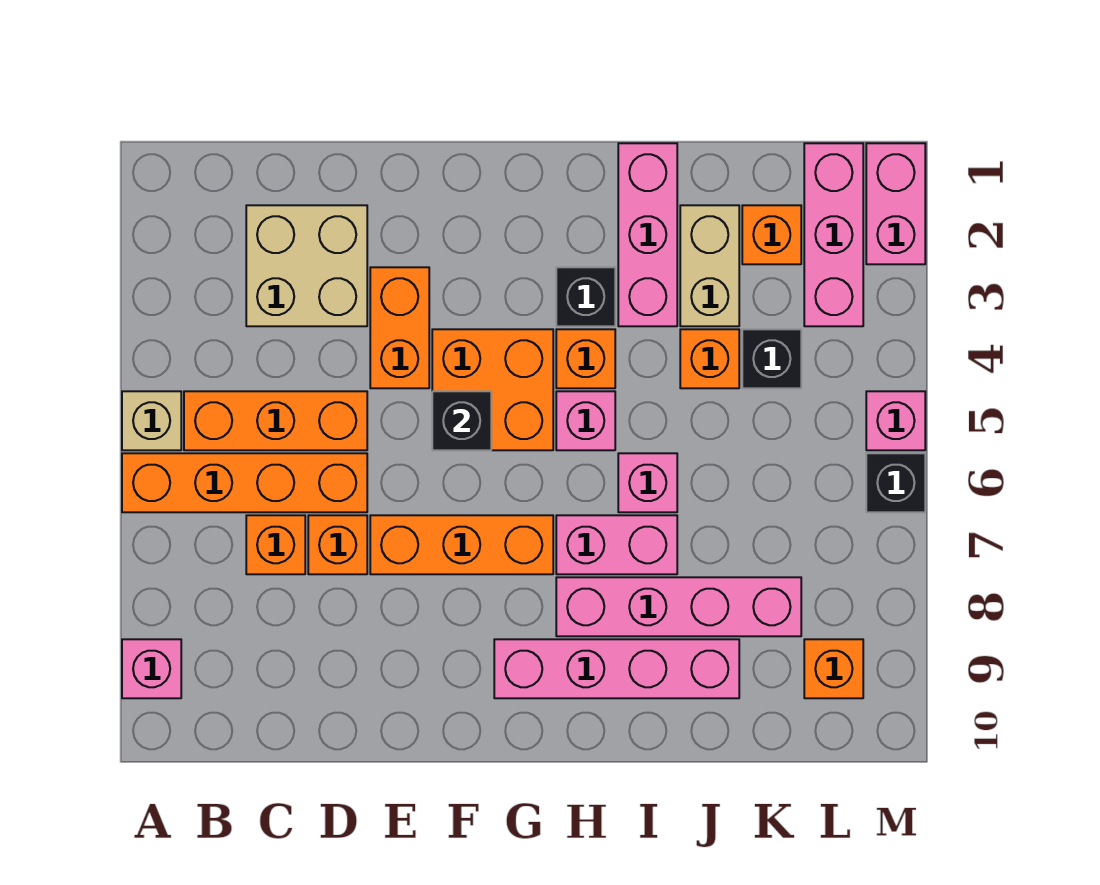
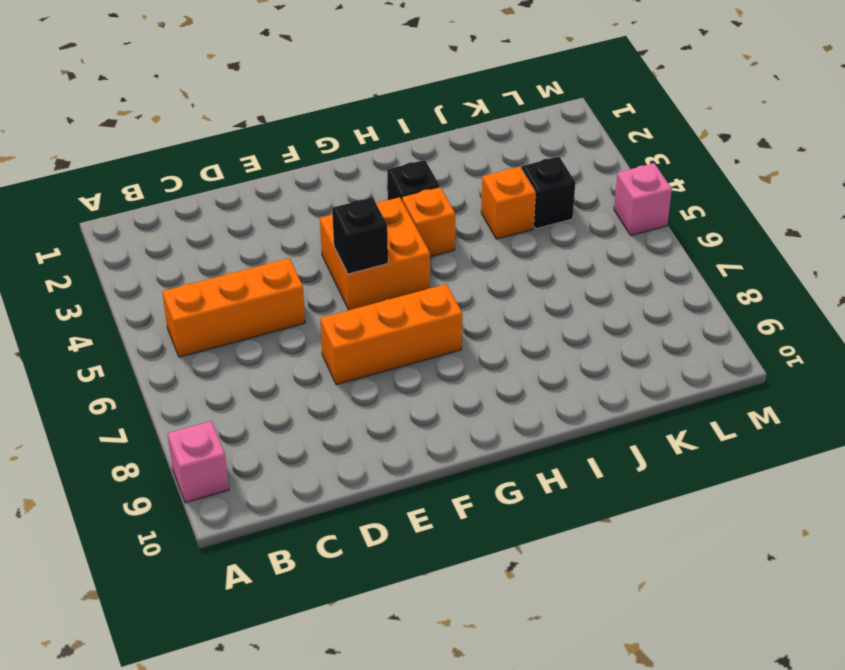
none -> tan brick A5 level 1
none -> orange brick A6:D6 level 1
none -> tan brick C2:D3 level 1

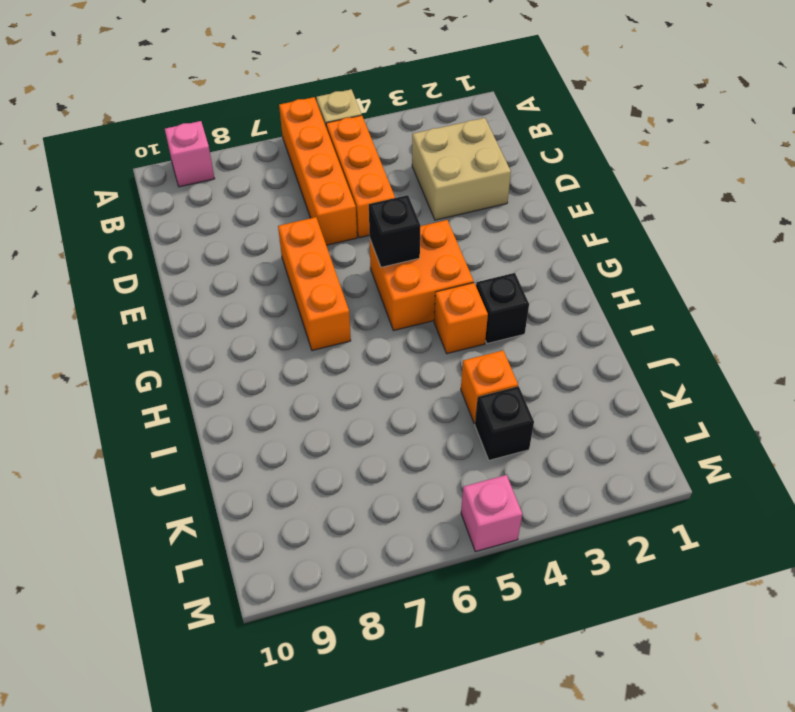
none -> orange brick C7 level 1
none -> orange brick D7 level 1
none -> orange brick E3:E4 level 1

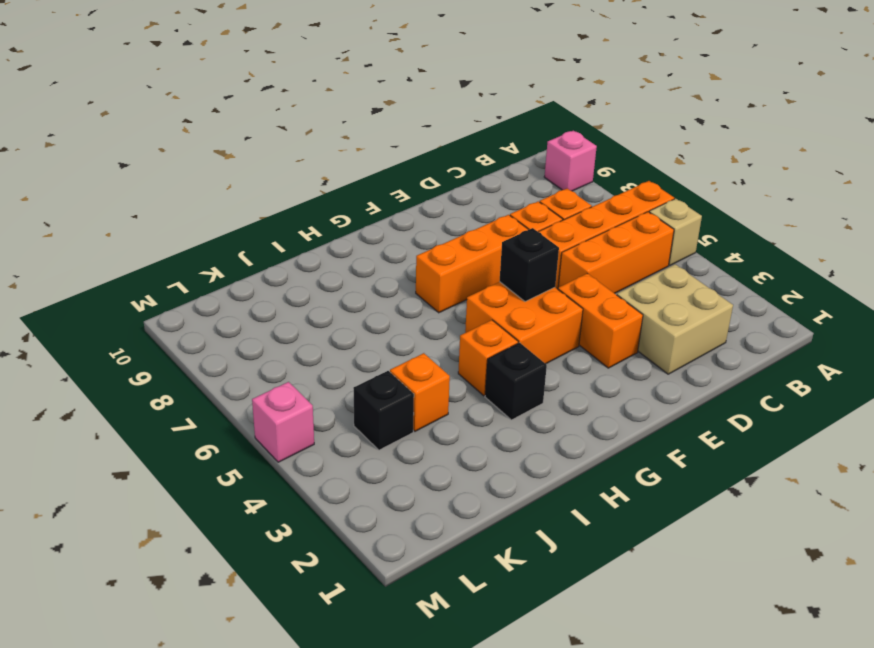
none -> pink brick G9:J9 level 1
none -> pink brick H5 level 1
none -> pink brick H7:I7 level 1

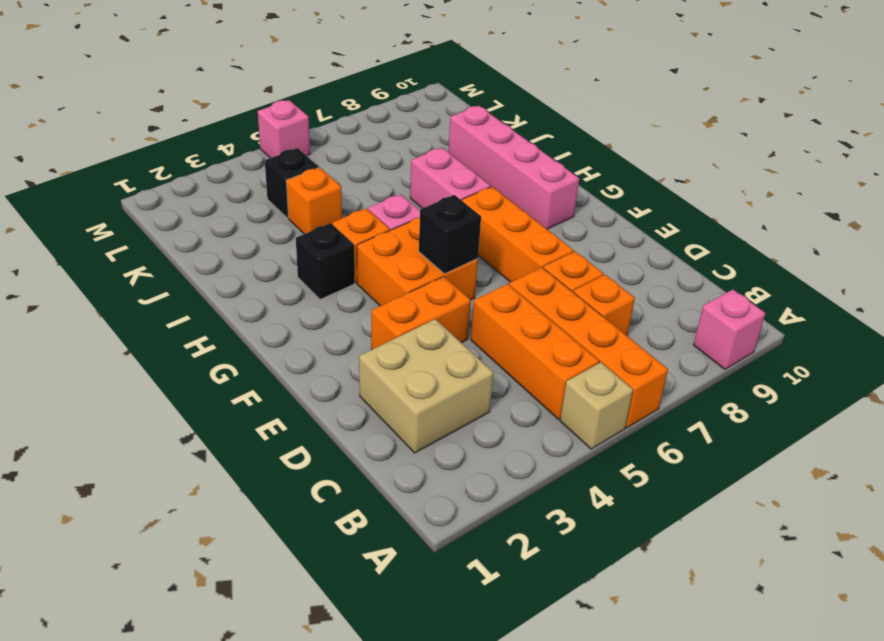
none -> pink brick H8:K8 level 1
none -> pink brick I1:I3 level 1
none -> pink brick I6 level 1

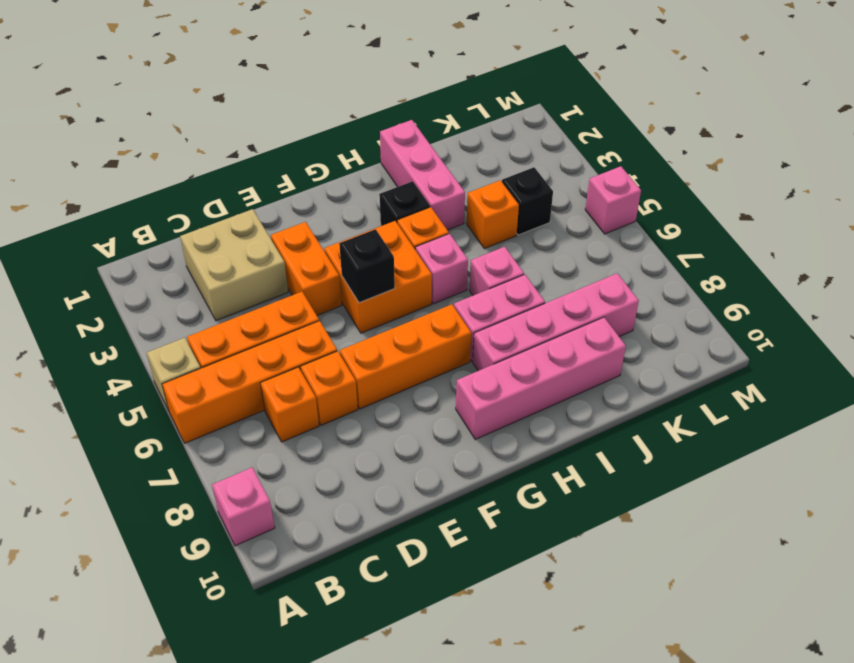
none -> tan brick J2:J3 level 1
none -> orange brick K2 level 1
none -> pink brick L1:L3 level 1

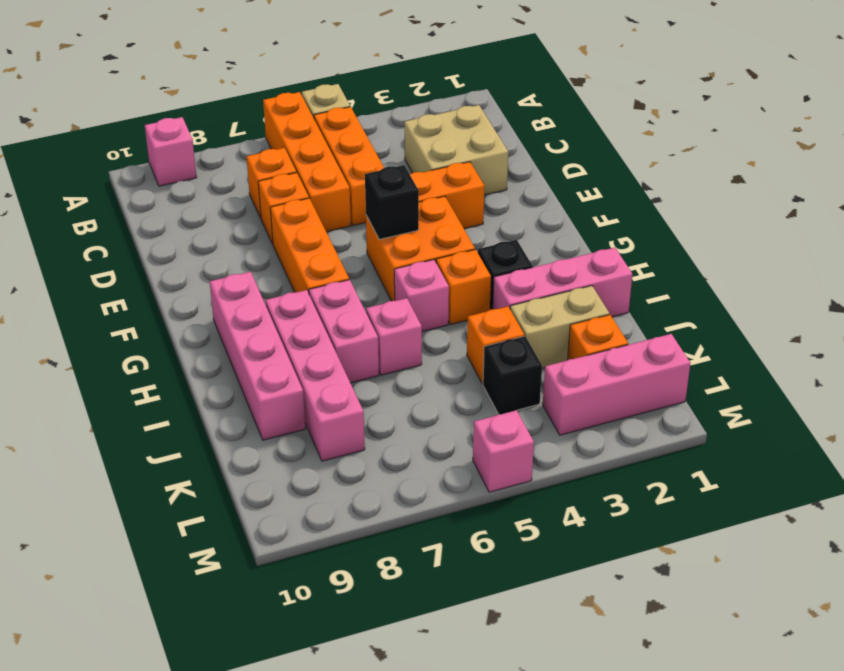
none -> orange brick L9 level 1
none -> pink brick M1:M2 level 1
none -> black brick M6 level 1

